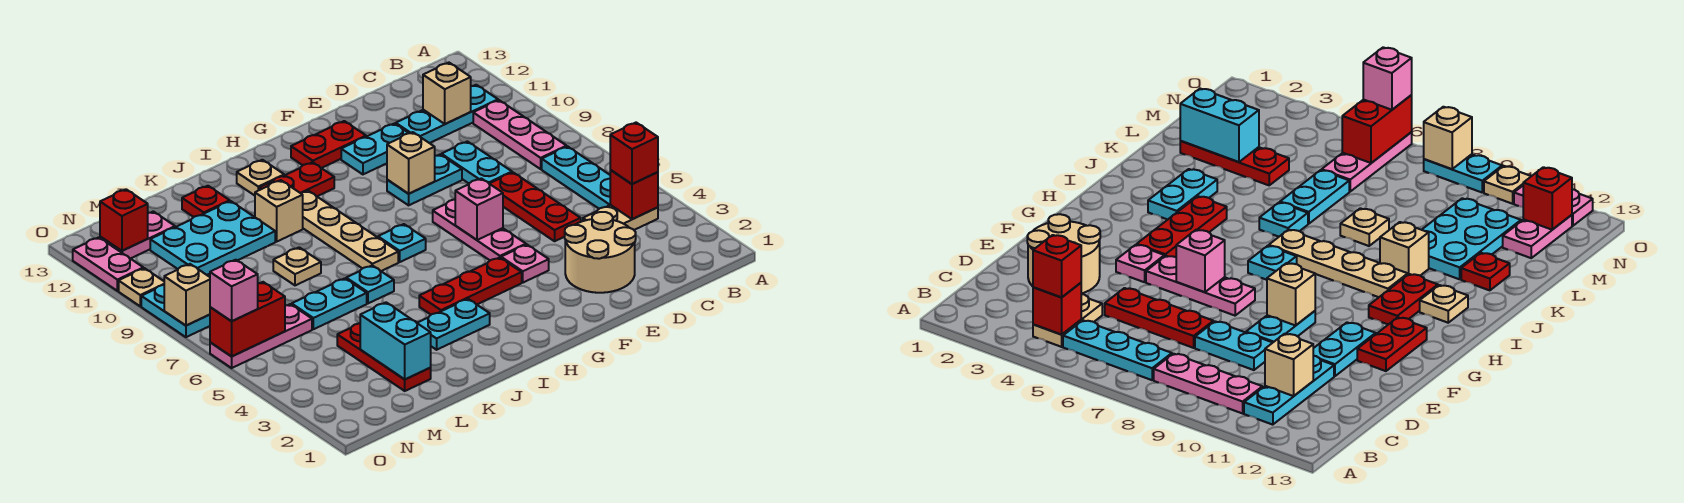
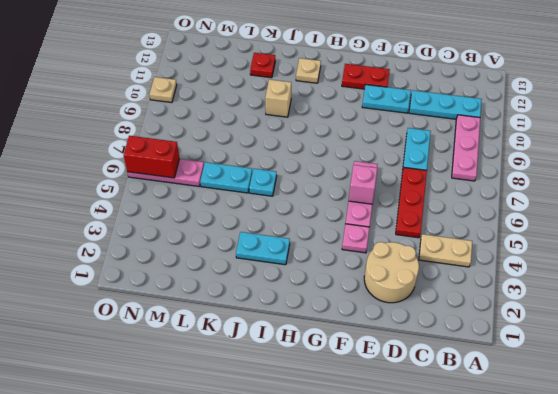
none -> cyan plate B5:B7 level 1
none -> cyan plate E9:F9 level 1
none -> red plate G4:I4 level 1
none -> cyan plate H7 level 1

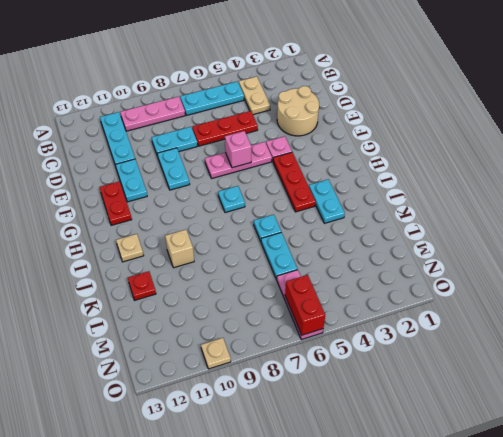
none -> red plate H11:I11 level 1
none -> tan plate I7:I10 level 1
none -> tan plate K8 level 1
none -> cyan plate K10:M11 level 1

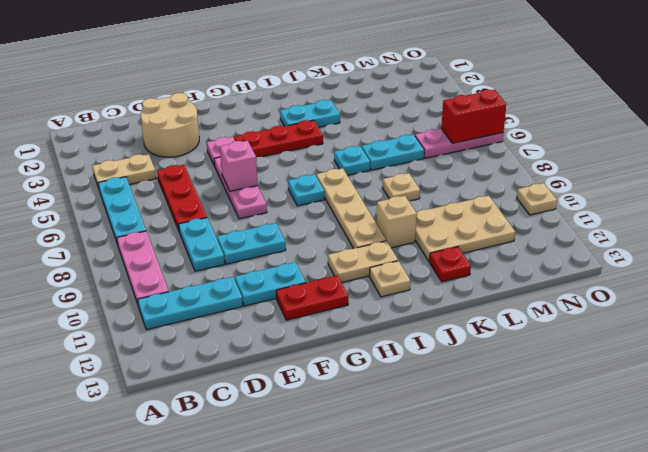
tan plate H11:I11 level 1 -> red plate H11:I11 level 1
tan plate K10:M11 level 1 -> cyan plate K10:M11 level 1
none -> red plate L2:L4 level 1
none -> pink plate M12:N12 level 1
none -> cyan plate O8:O9 level 1
none -> pink plate O11:O12 level 1

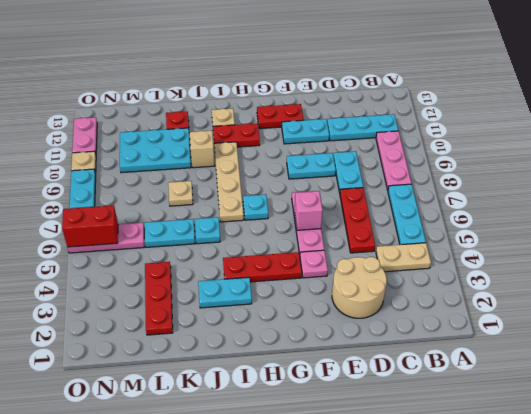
none -> pink plate M12:N12 level 1
none -> red brick B4 level 2
none -> tan brick C11 level 2
none -> tan brick F9 level 2

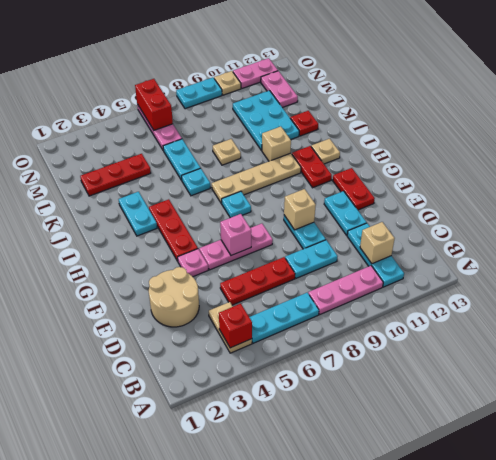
none -> cyan brick L2:L3 level 2
none -> red brick N12 level 2
none -> tan brick O8 level 2
none -> red brick B4 level 3

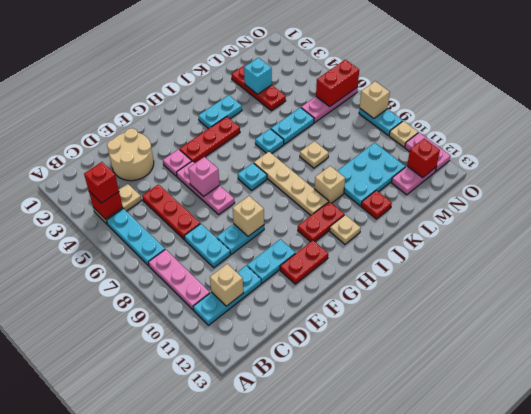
cyan brick L3 level 2 -> cyan brick L2:L3 level 2
none -> pink brick O6 level 3

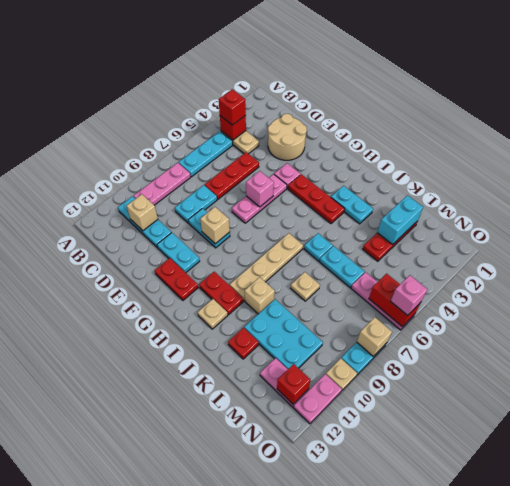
none -> cyan plate H7 level 1

